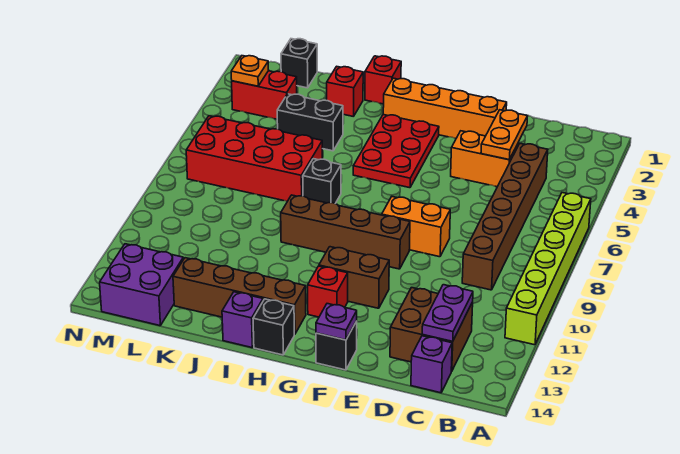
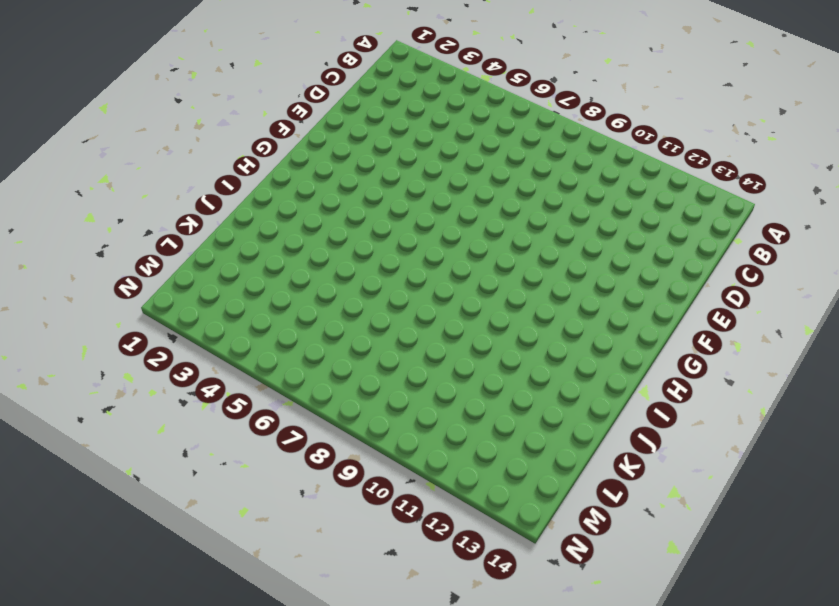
none -> lime brick A6:A11 level 1
none -> brown brick C4:C9 level 1
none -> brown brick C12:D13 level 1

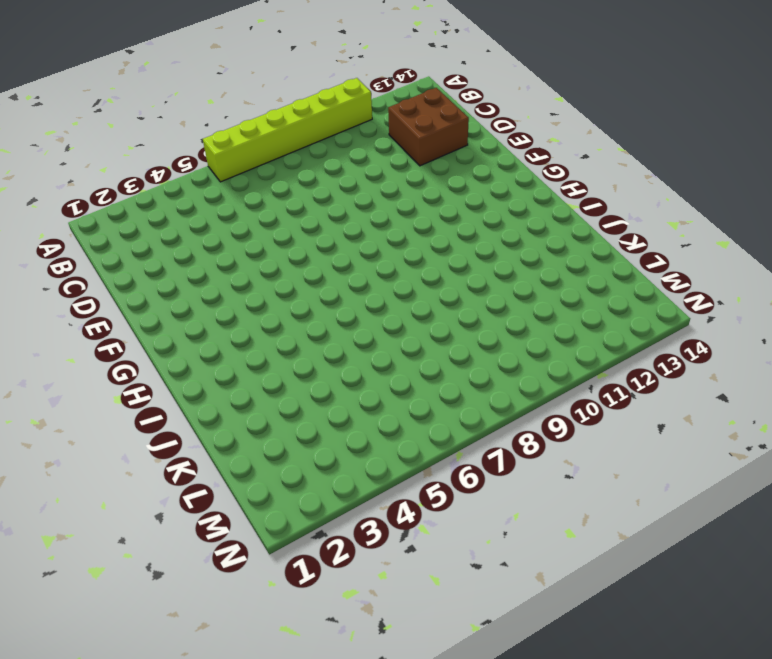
none -> brown brick C4:C9 level 1
none -> purple brick C14 level 1
none -> orange brick D4:E4 level 1

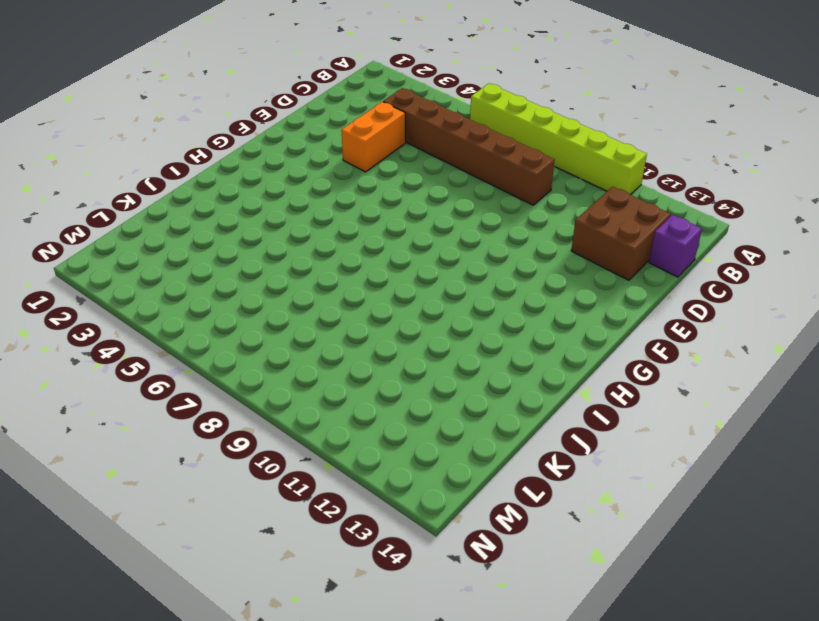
none -> orange brick E2:H2 level 1
none -> orange brick E8:F8 level 1
none -> brown brick F9:I9 level 1

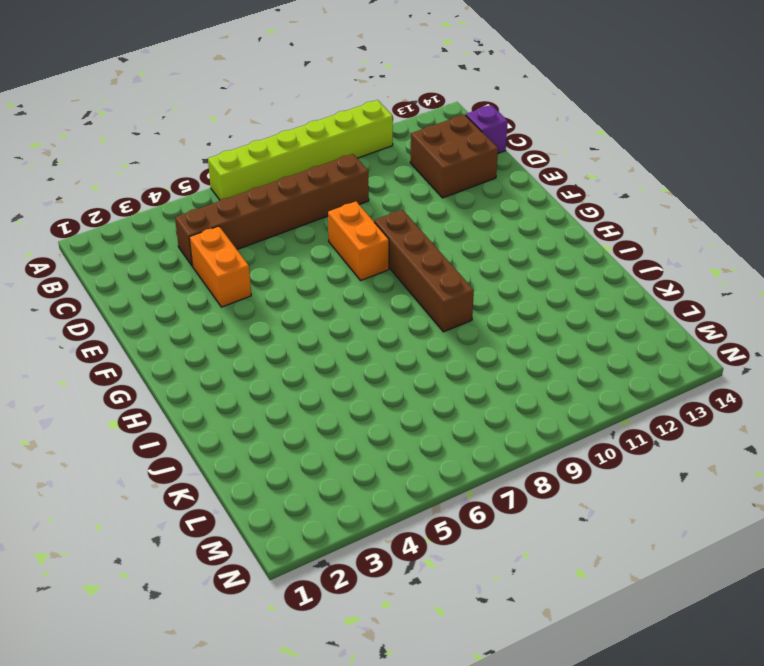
none -> orange brick E2:H2 level 1
none -> brown brick F11:G11 level 1
none -> black brick F14 level 1

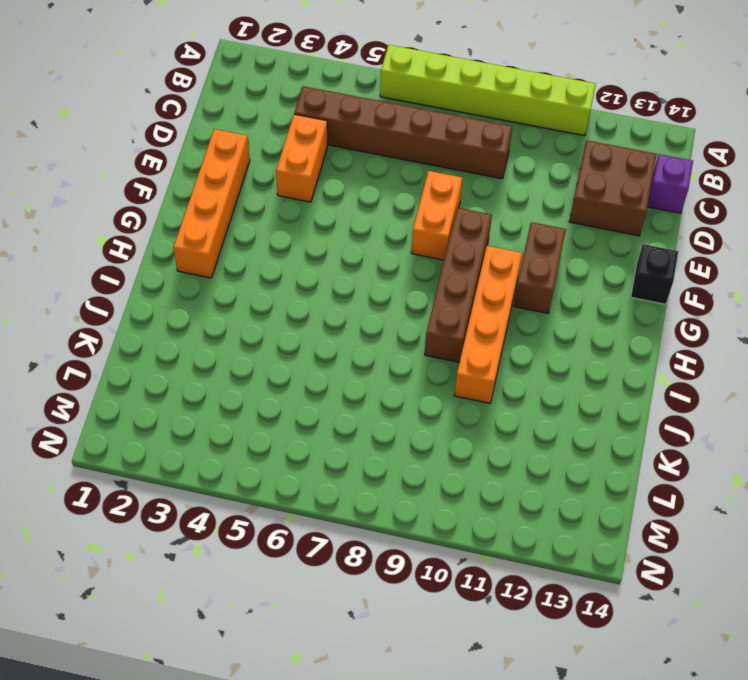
orange brick G10:J10 level 1 -> none
none -> red plate G3:H5 level 1
none -> red brick G12 level 1
none -> brown brick H13:K13 level 1

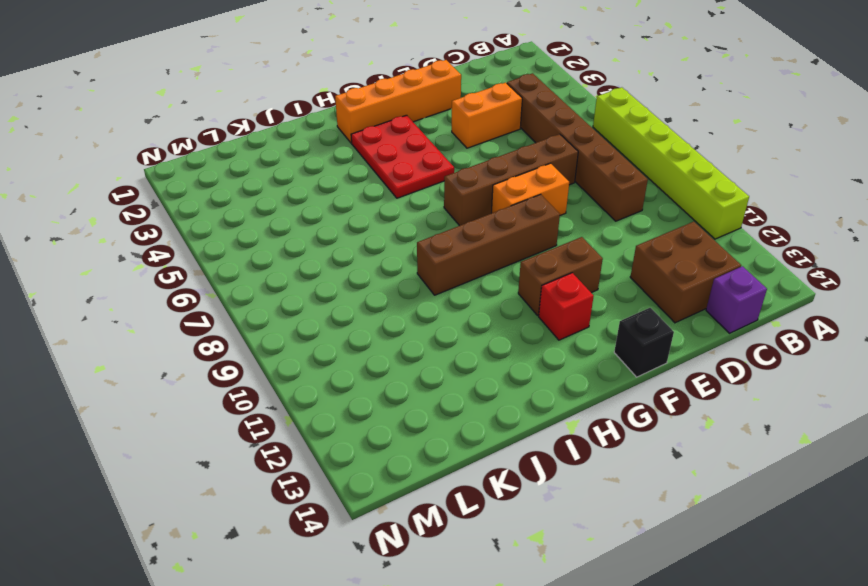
brown brick D7:G7 level 1 -> brown brick H13:K13 level 1
none -> black brick H14 level 1
none -> red brick I1 level 1
none -> black brick I7 level 1

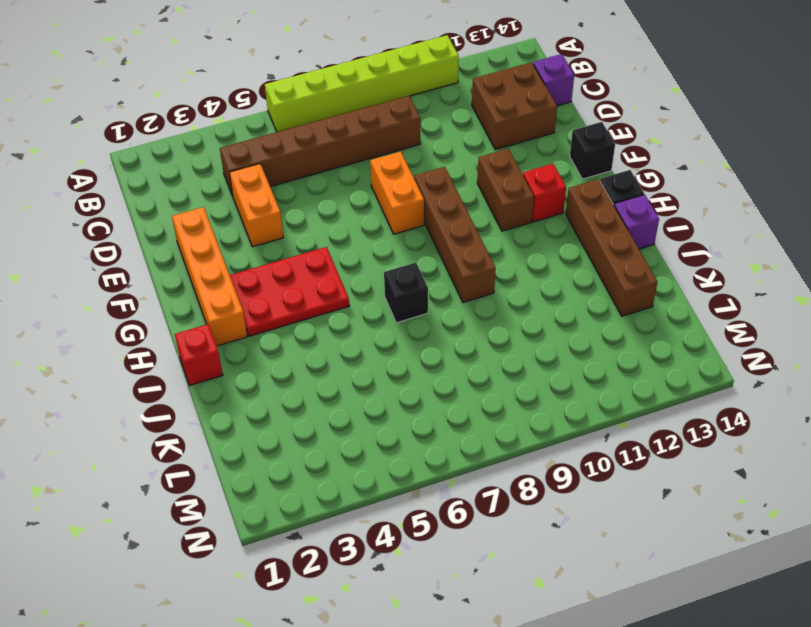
none -> red brick J2 level 1
none -> black brick J4:K4 level 1
none -> red brick J6:M7 level 1

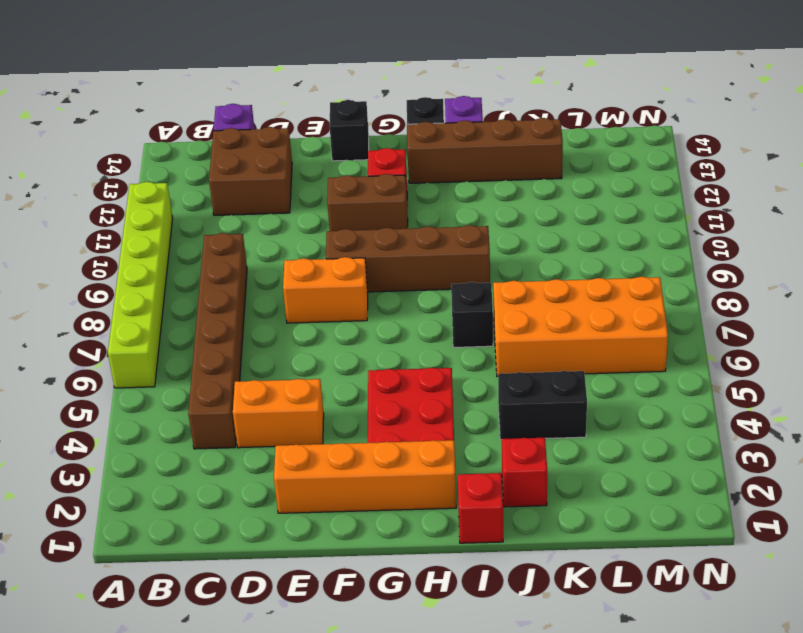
orange brick J6:M7 level 1 -> red brick J6:M7 level 1
none -> black brick L1 level 1
none -> red brick L3:M3 level 1
none -> purple brick L13:M14 level 1

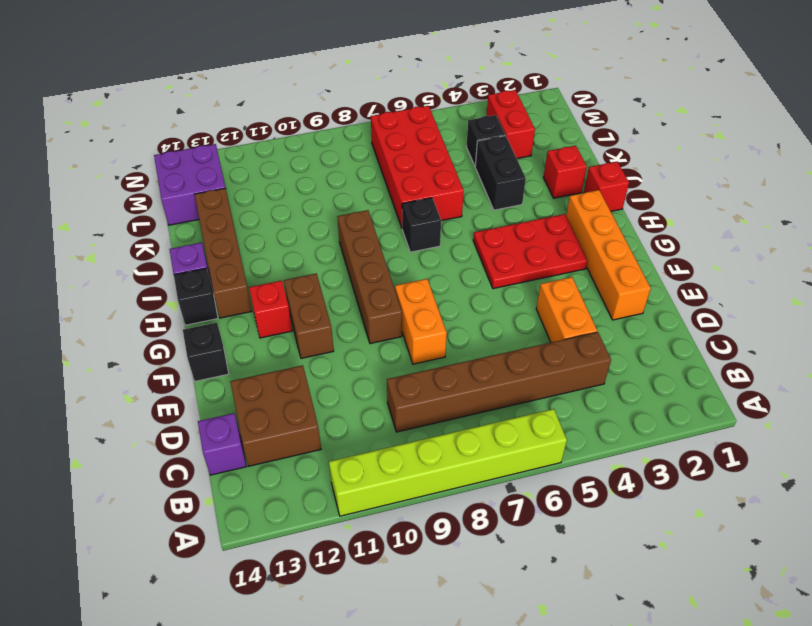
black brick L4 level 1 -> black brick L1 level 1
none -> purple plate C12:C13 level 2
none -> orange plate D3:D4 level 2
none -> purple plate F14 level 2

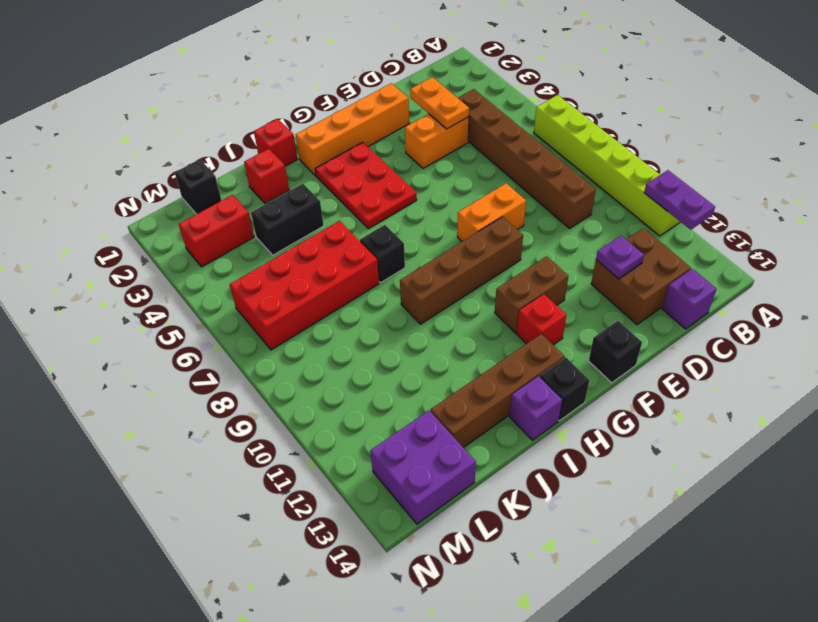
purple plate A11:A12 level 2 -> purple plate C12:C13 level 2
purple plate D12 level 2 -> purple plate F14 level 2
none -> orange plate M3 level 2

